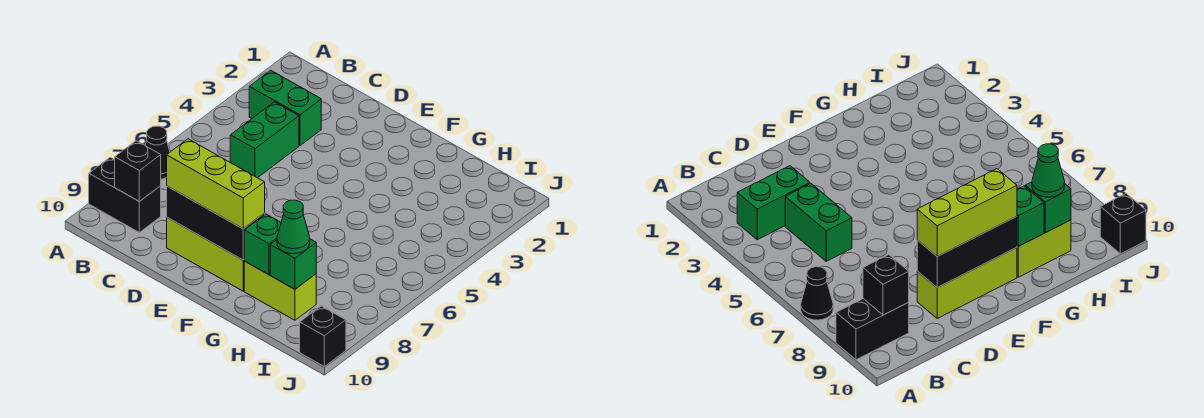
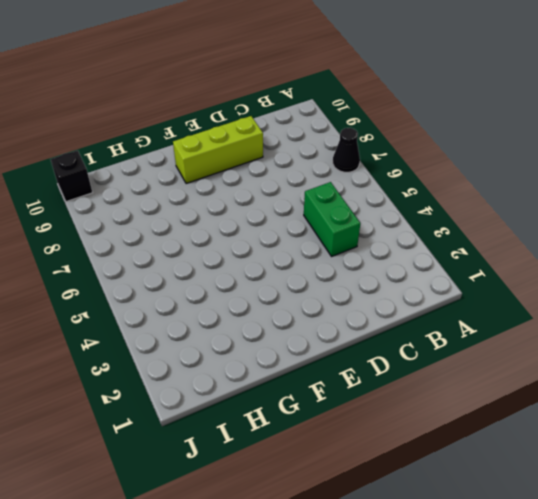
none -> black brick A9:B9 level 1
none -> green brick B3:C3 level 1
none -> lime brick G9:H9 level 1

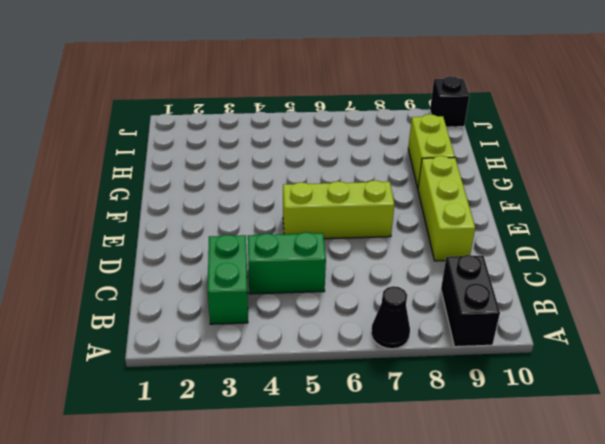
lime brick E5:E7 level 1 -> lime brick D9:F9 level 3
none -> black brick B9 level 2
none -> black brick D9:F9 level 2
none -> green brick G9 level 2

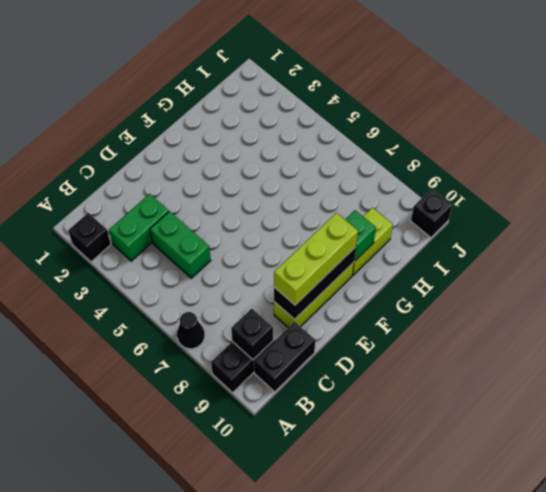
black brick A2 level 1 -> none
black brick B10:C10 level 1 -> none
none -> green brick H9 level 2
none -> green cone H9 level 3

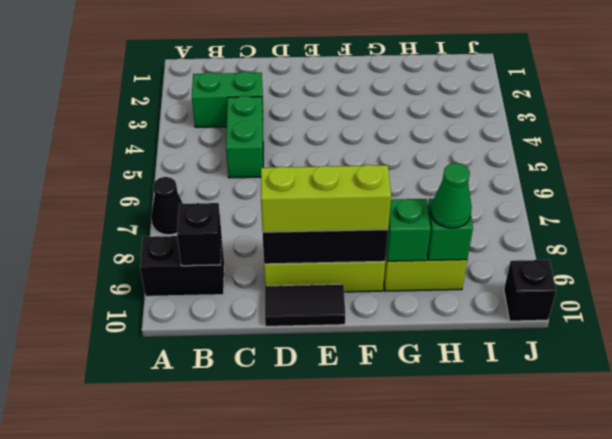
black tile D10:E10 level 1 -> none

